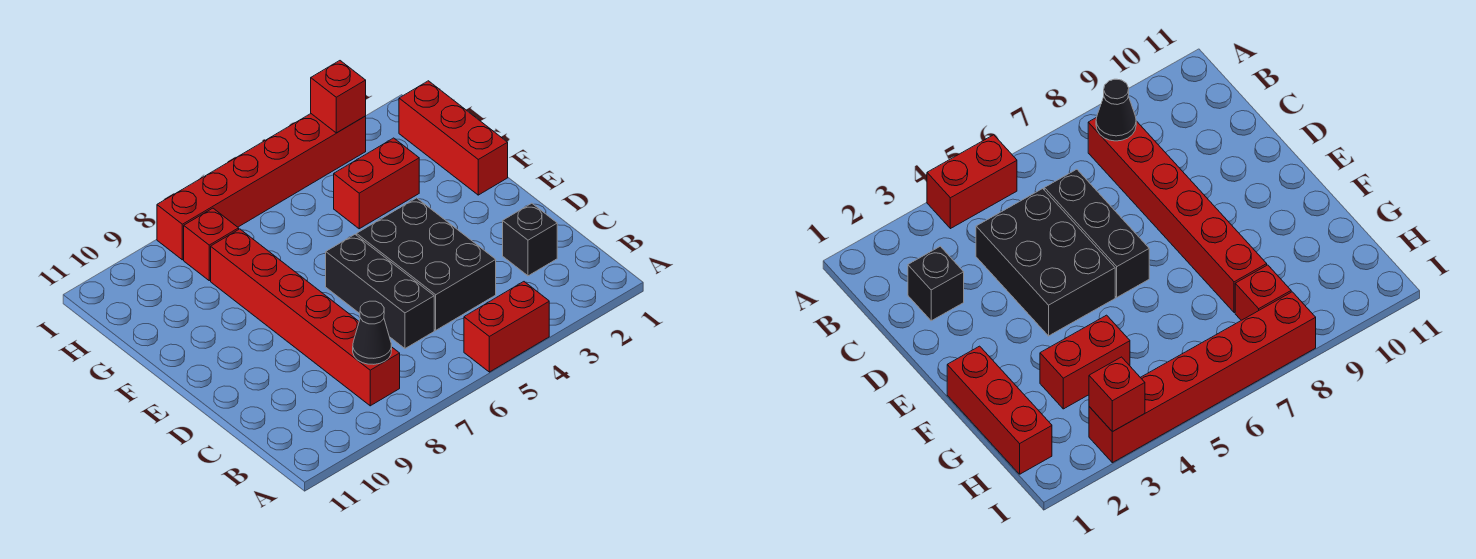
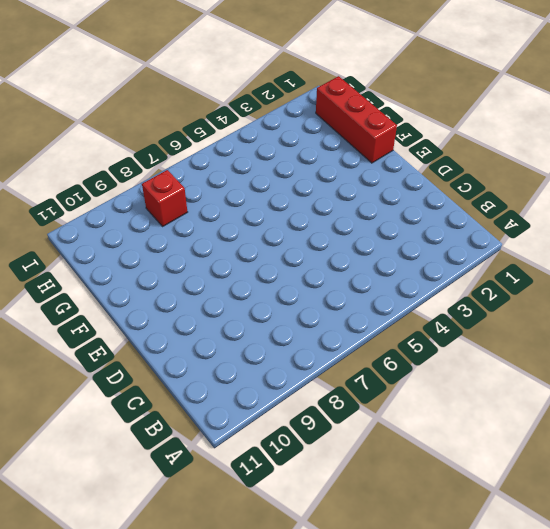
none -> red brick A4:A5 level 1
none -> red brick B8:G8 level 1

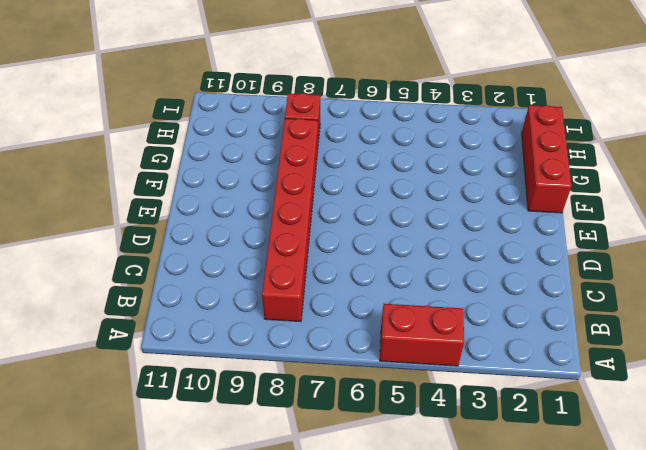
none -> black brick C2 level 1
none -> black brick C4:E5 level 1

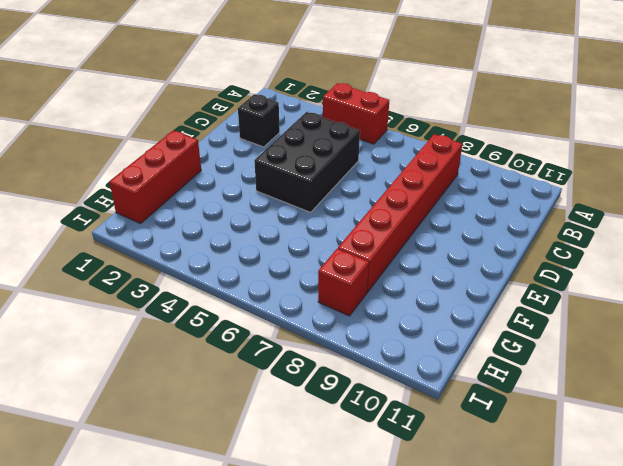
none -> black brick C6:E6 level 1
none -> red brick G3:G4 level 1

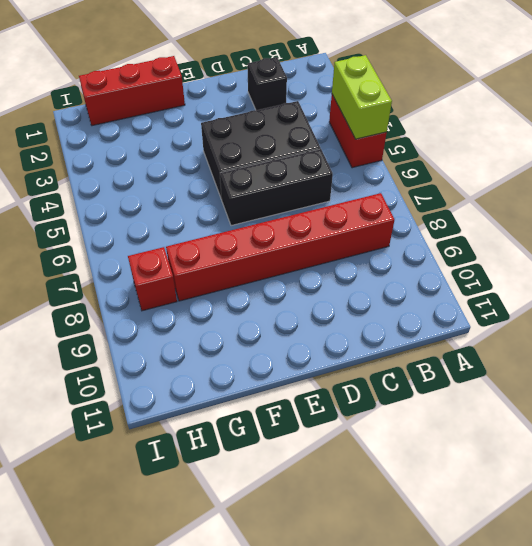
lime brick A4:A5 level 2 -> none
none -> red brick G3:G4 level 1
none -> red brick I3:I8 level 1

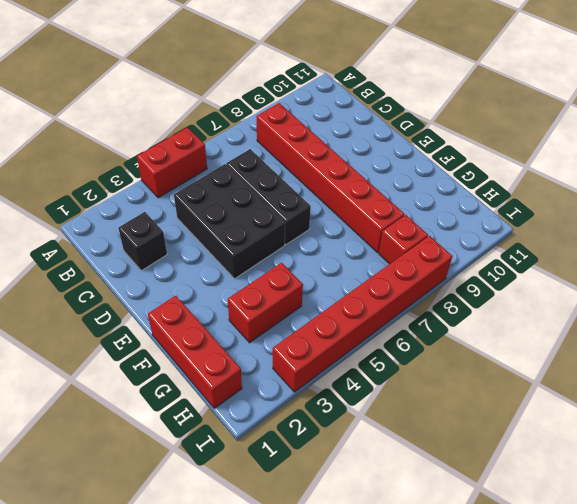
none -> black cone B8 level 2
none -> red brick I3 level 2

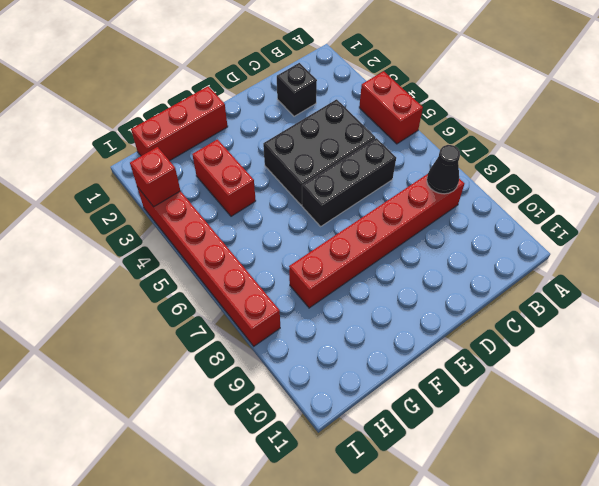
none -> red brick H8 level 1

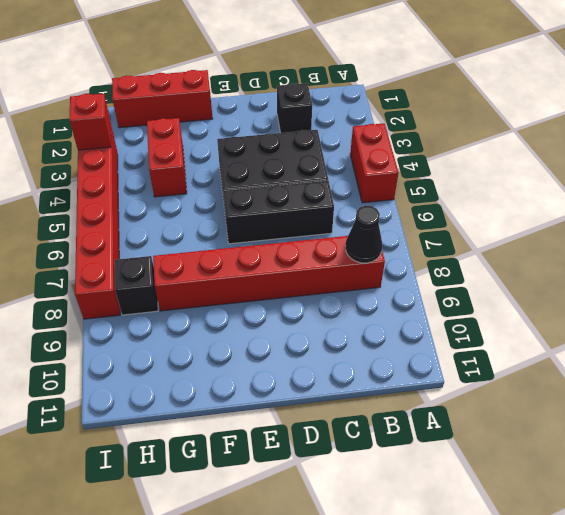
black brick H8 level 1 -> red brick H8 level 1

